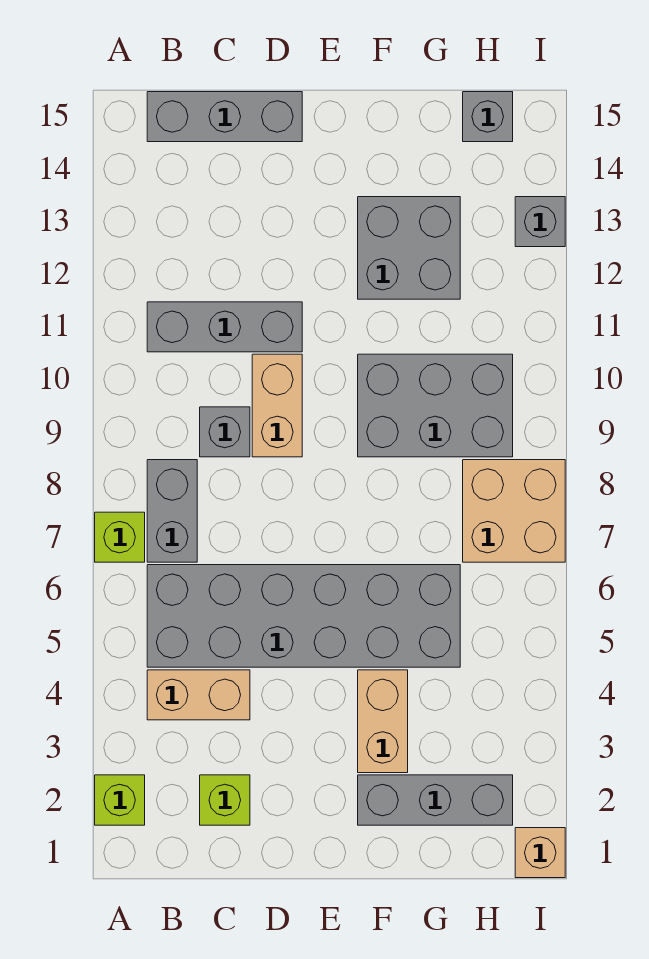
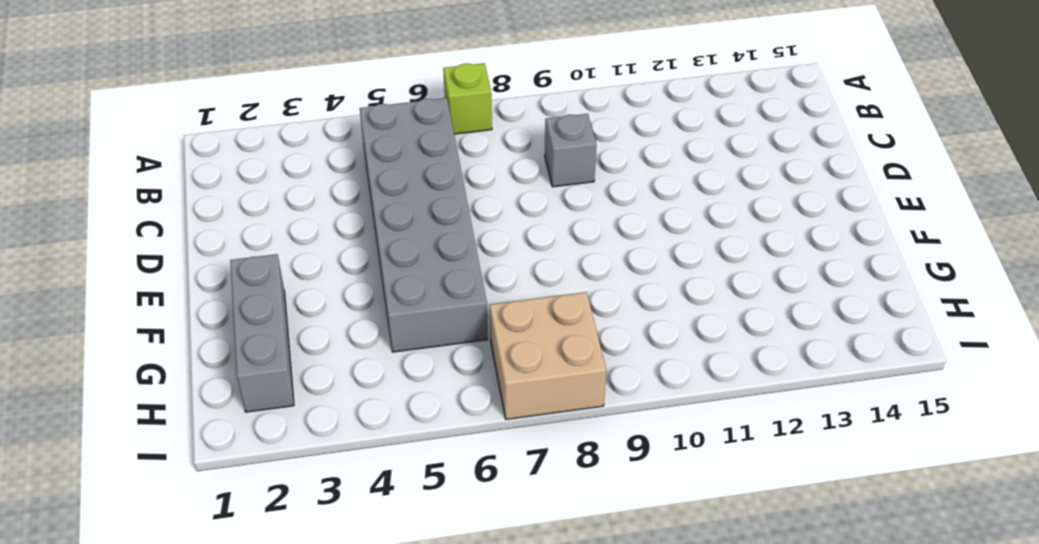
none -> lime brick A2 level 1
none -> tan brick B4:C4 level 1
none -> grey brick B7:B8 level 1

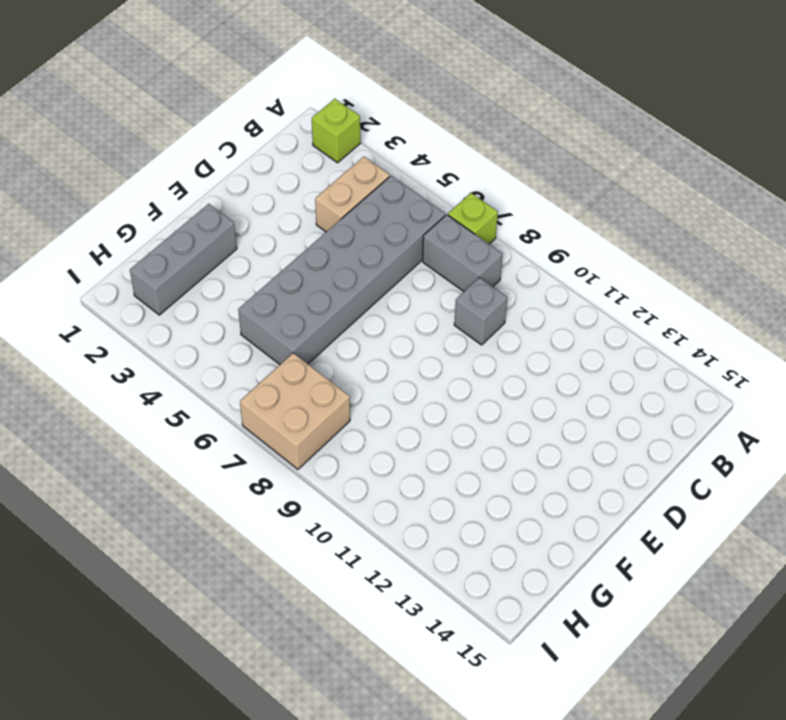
none -> grey brick B11:D11 level 1
none -> grey brick B15:D15 level 1
none -> lime brick C2 level 1

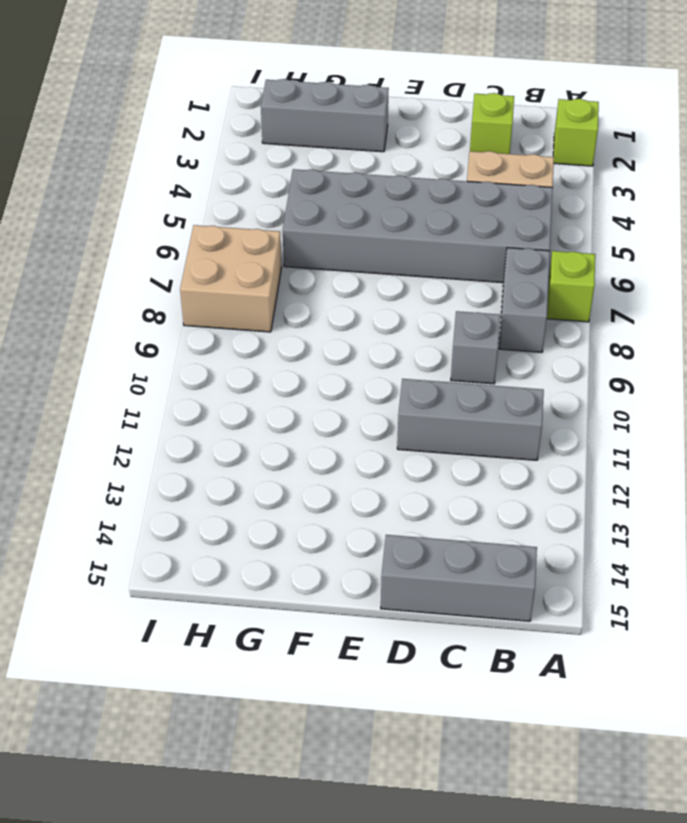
none -> tan brick D9:D10 level 1
none -> tan brick F3:F4 level 1
none -> grey brick F9:H10 level 1

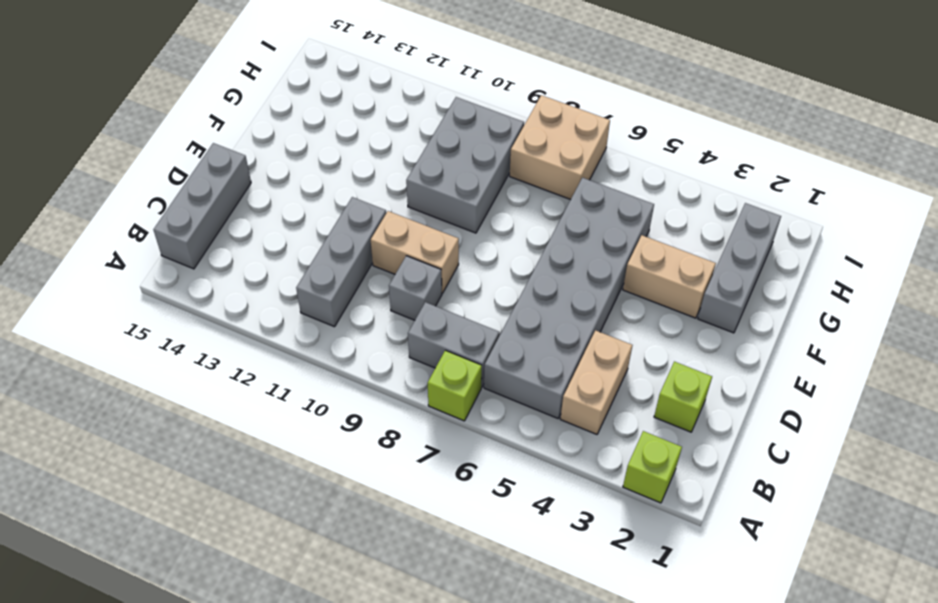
none -> grey brick F12:G13 level 1
none -> grey brick H15 level 1
none -> tan brick I1 level 1

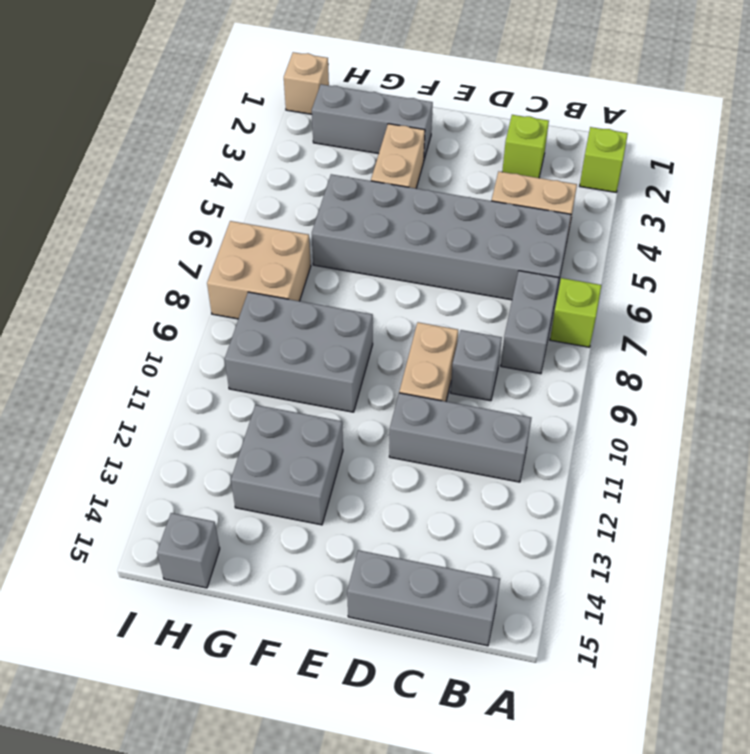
none -> grey brick I13 level 1

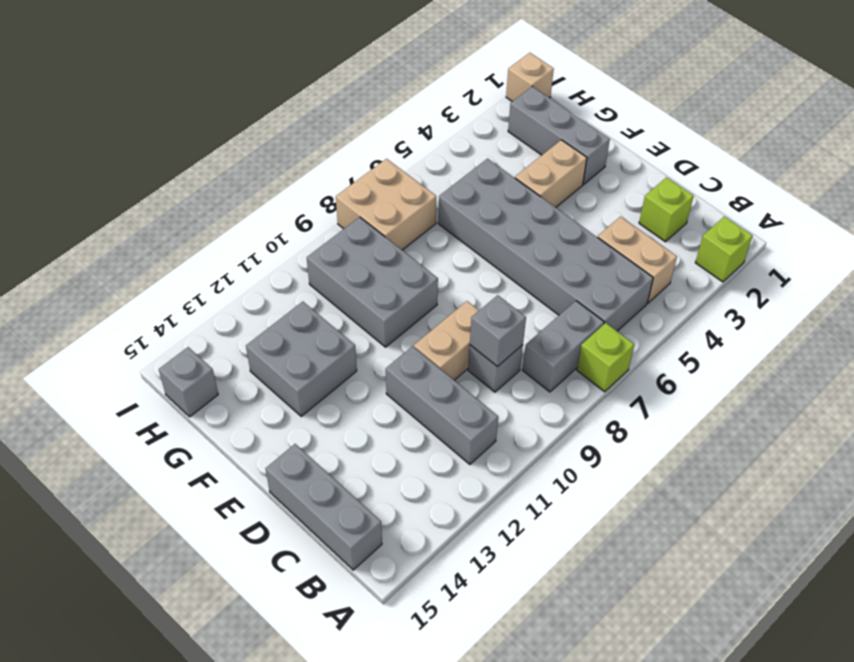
grey brick C9 level 2 -> grey brick I13 level 1

